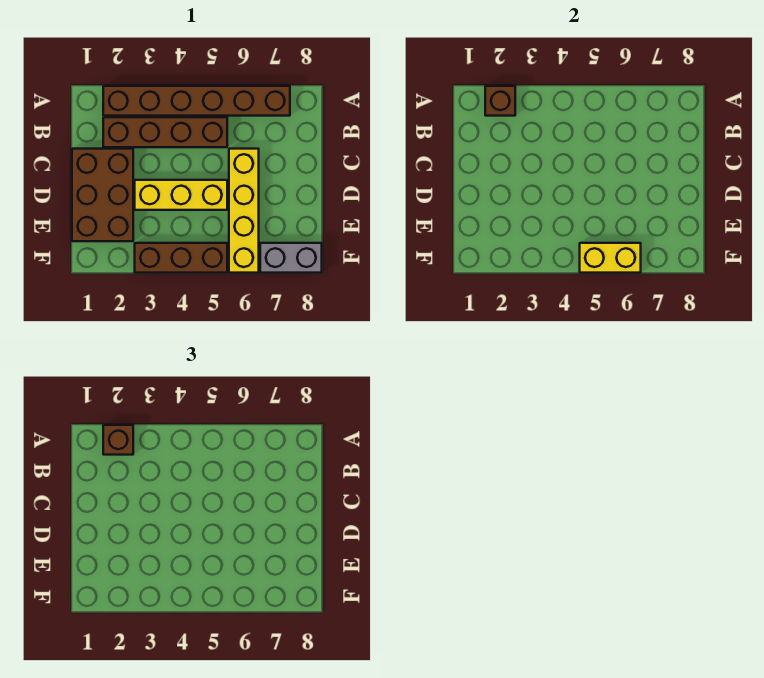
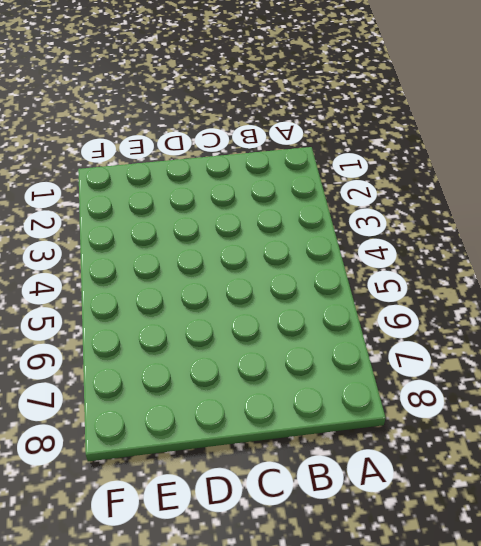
none -> brown brick A2:A7 level 1
none -> brown brick B2:B5 level 1

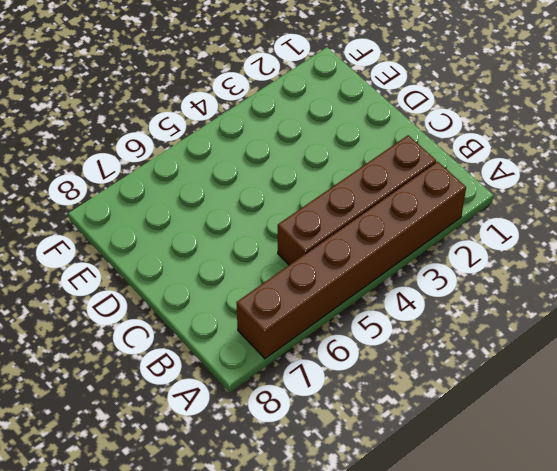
none -> brown brick C1:E2 level 1
none -> yellow brick C6:F6 level 1

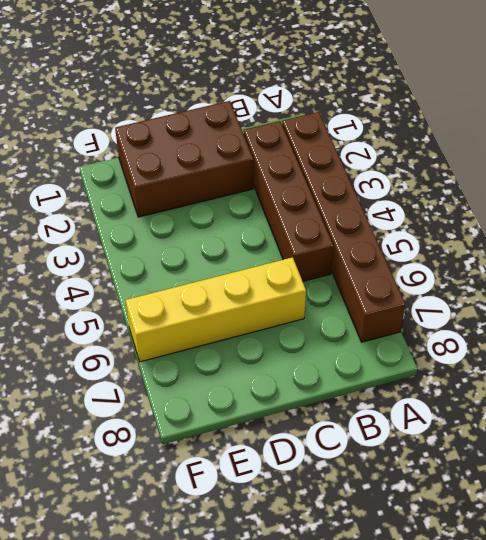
none -> yellow brick D3:D5 level 1
none -> brown brick F3:F5 level 1

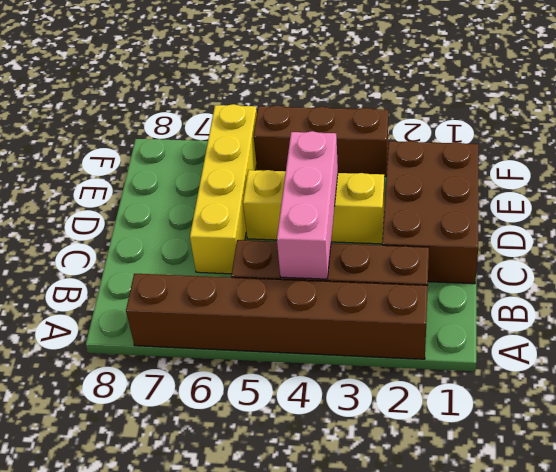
pink brick B4:D4 level 2 -> none
none -> grey brick F7:F8 level 1
none -> brown brick A2 level 2

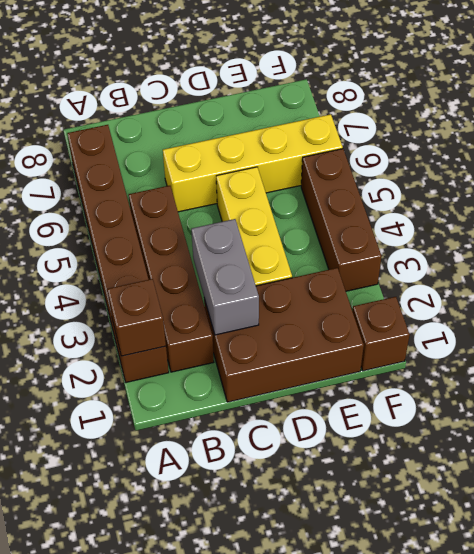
grey brick C2:C3 level 2 -> grey brick F7:F8 level 1
brown brick F1 level 1 -> brown brick A2 level 3
none -> yellow brick F5:F6 level 2

